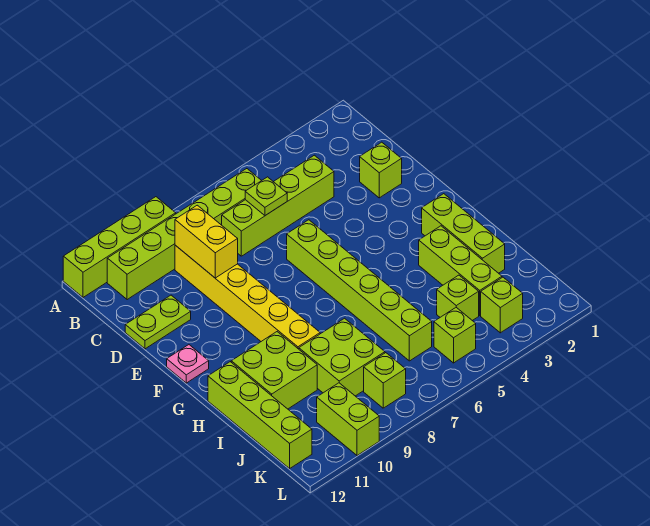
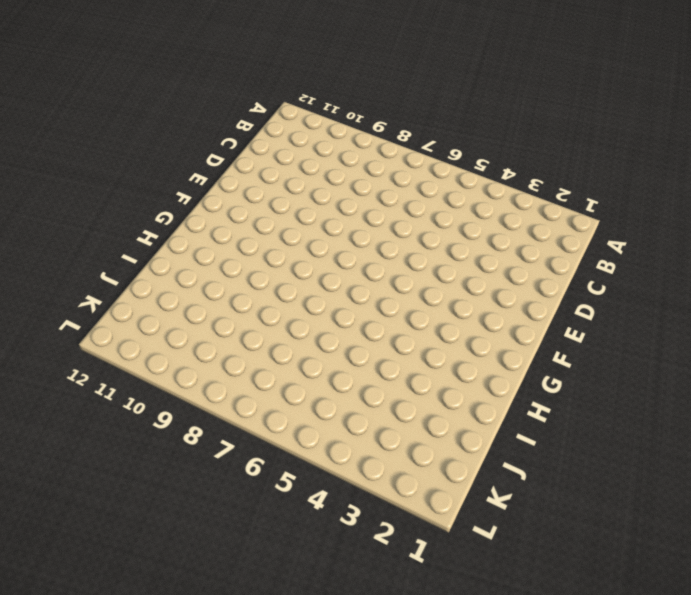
none -> lime brick A9:A12 level 1
none -> lime brick B6:B11 level 1
none -> lime brick C4:C7 level 1

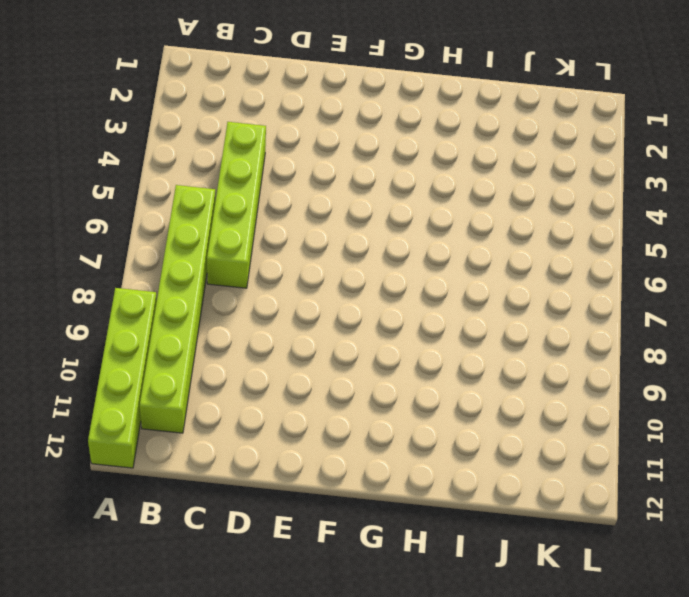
none -> yellow brick C9:H9 level 1
none -> lime brick D2 level 1
none -> lime plate D11:D12 level 1

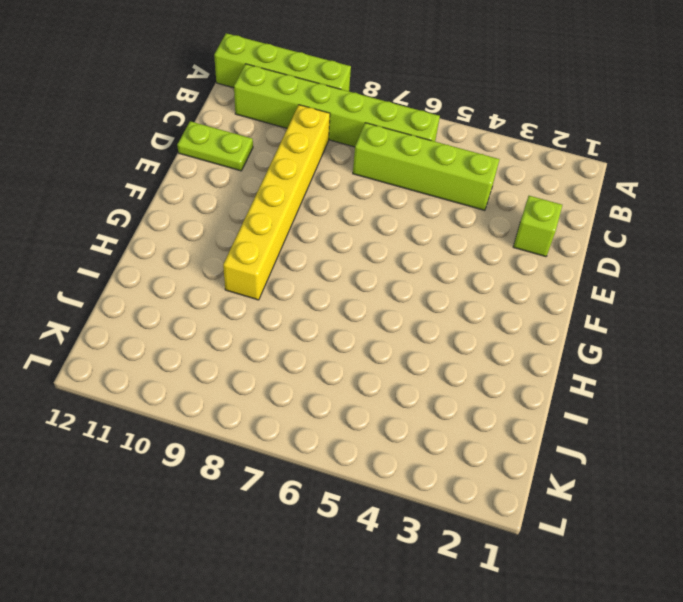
none -> lime brick E6:J6 level 1
none -> pink plate F12 level 1
none -> lime brick G2:I2 level 1

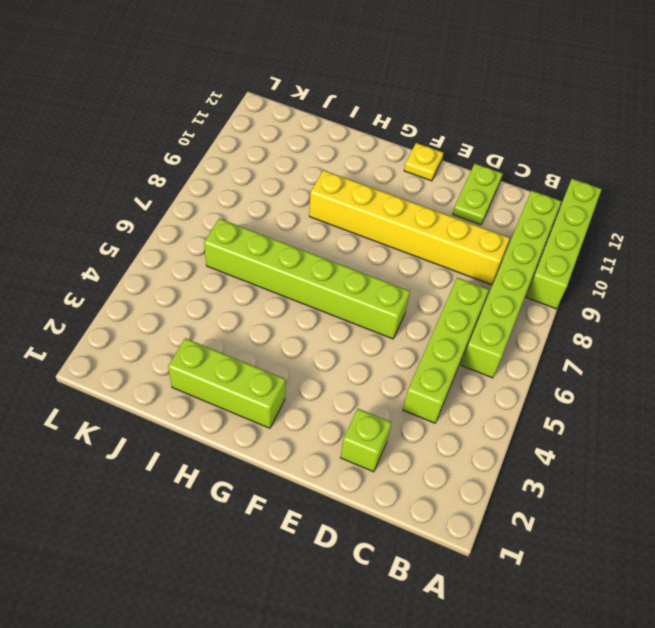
yellow plate F12 level 1 -> pink plate F12 level 1
none -> lime brick H3:J3 level 1
none -> lime brick H10:I11 level 1
none -> lime brick H12:K12 level 1

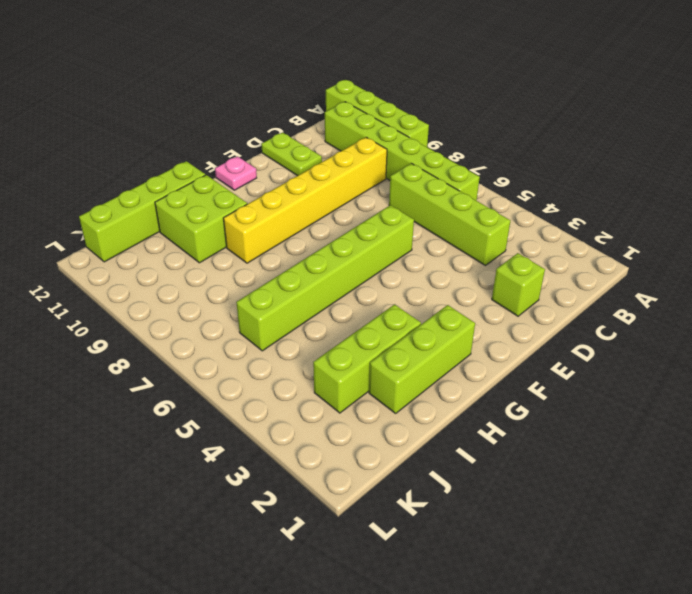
none -> lime brick I8:J9 level 1
none -> lime brick J4 level 1
none -> lime brick K3 level 1

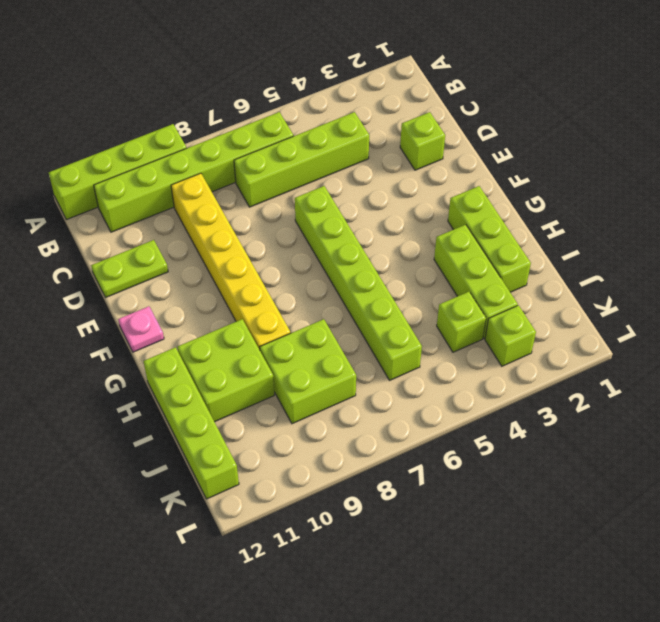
none -> lime brick K5 level 1
none -> lime brick K8 level 1
none -> lime brick K10:L10 level 1

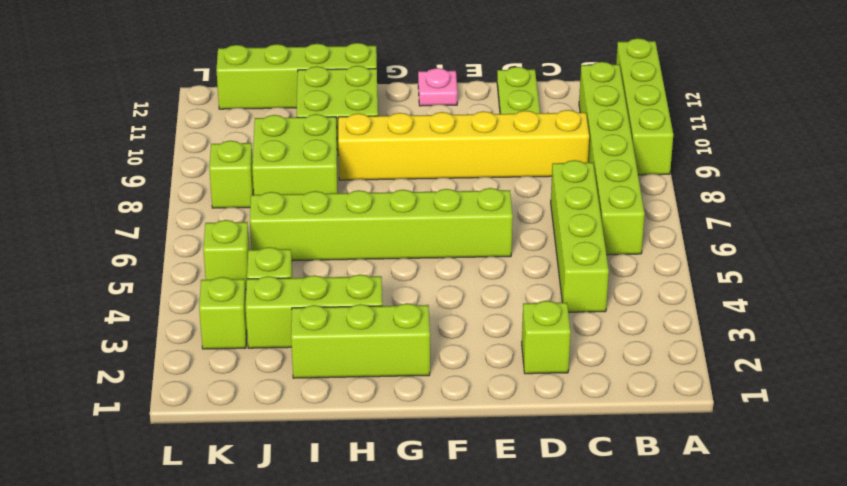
none -> lime brick K10:L10 level 1
none -> lime plate C6 level 2
none -> yellow brick C9:D9 level 2

